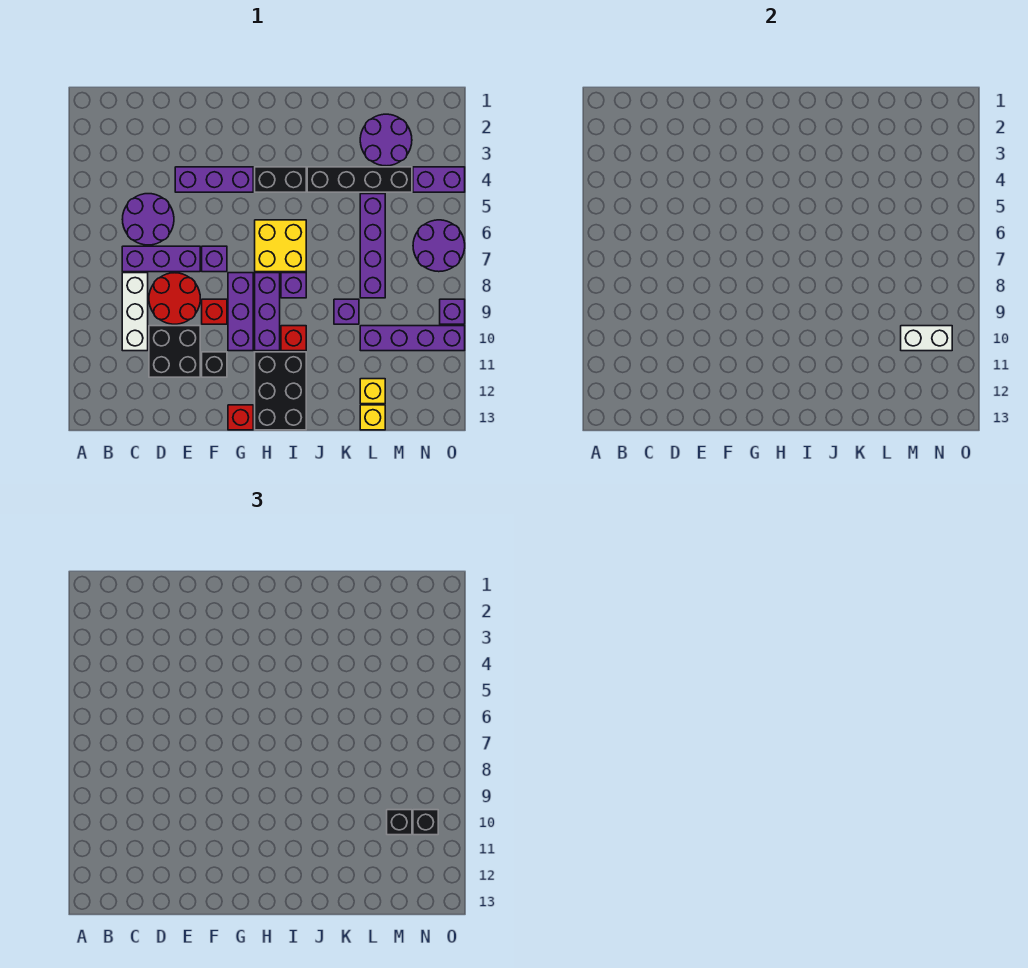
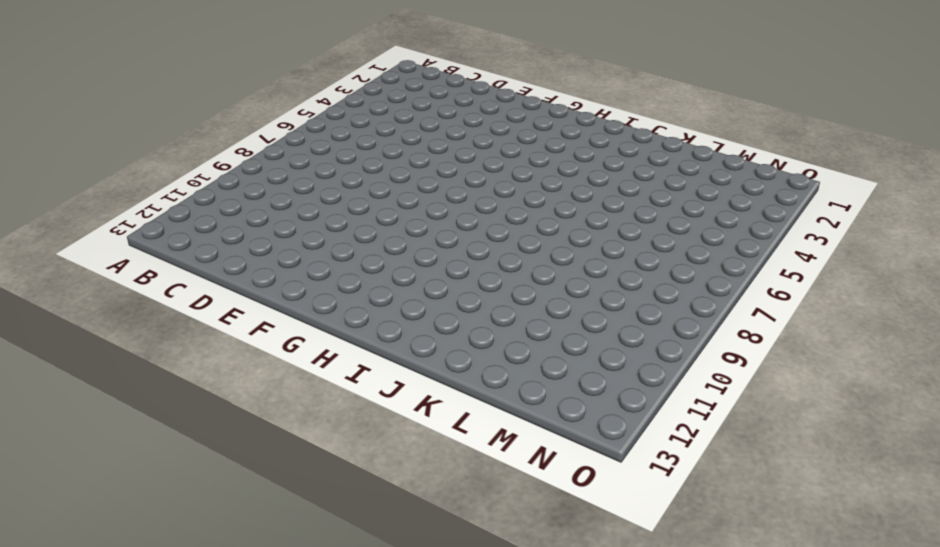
none -> purple round brick C5:D6 level 1
none -> purple brick C7:E7 level 1
none -> white brick C8:C10 level 1
none -> red round brick D8:E9 level 1

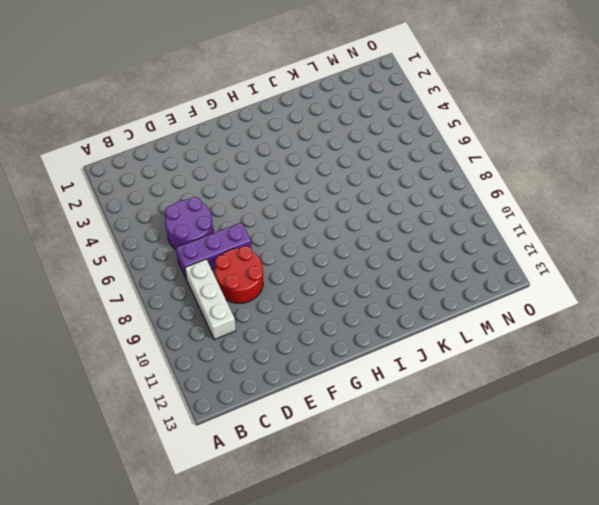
none -> black brick D10:E11 level 1
none -> purple brick E4:G4 level 1
none -> purple brick F7 level 1
none -> red brick F9 level 1

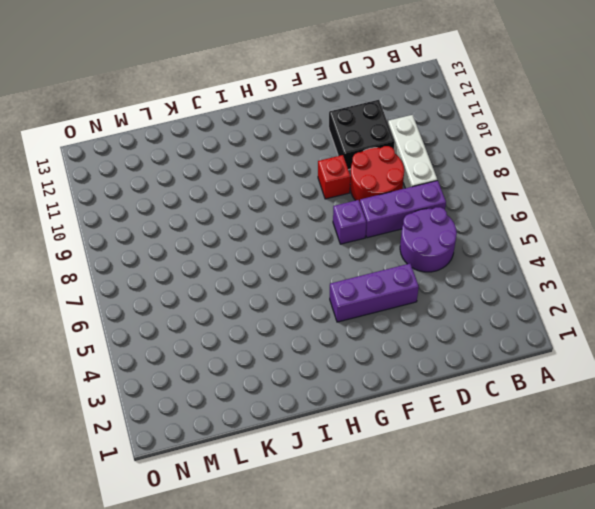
none -> black brick F11 level 1
none -> purple brick G8:G10 level 1
none -> red brick G13 level 1
none -> black brick H4:I4 level 1

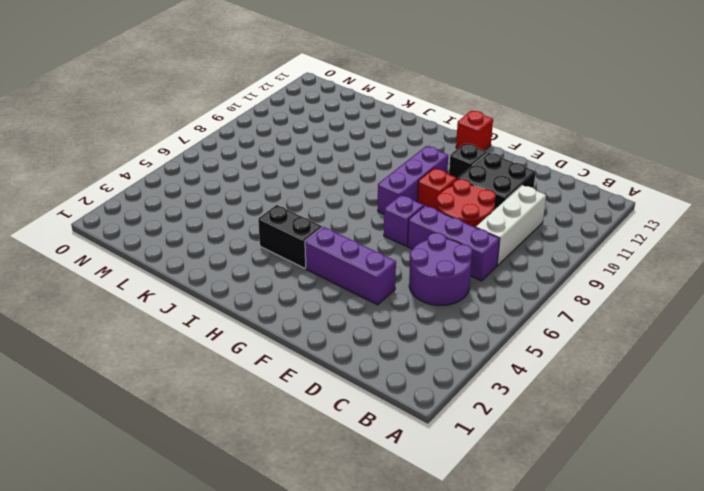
none -> yellow brick H6:I7 level 1
none -> purple brick H8:H10 level 1
none -> black brick H11:I13 level 1
none -> purple brick I8 level 1

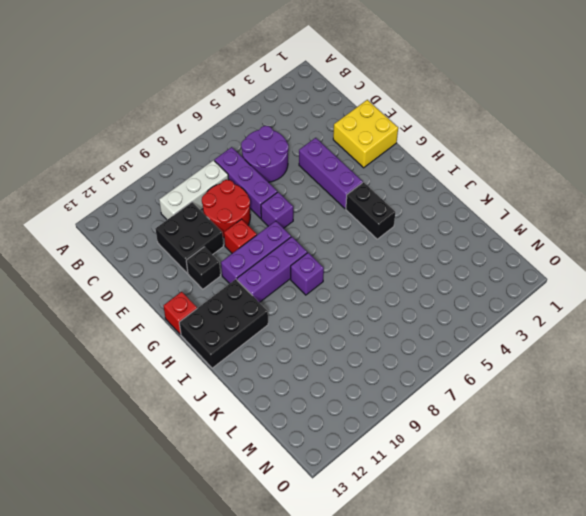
yellow brick E1:F2 level 1 -> yellow brick H6:I7 level 1
none -> red brick I10 level 1
none -> black brick J4:M4 level 1
none -> purple brick K9 level 1
none -> purple round brick L2:M3 level 1

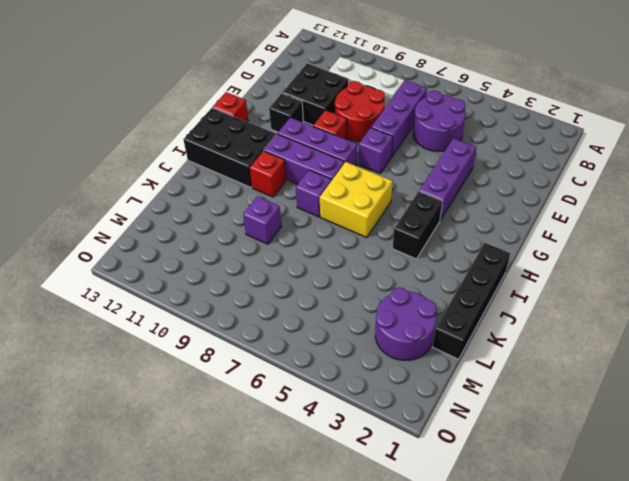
black brick I1:L1 level 1 -> black brick J4:M4 level 1
none -> purple brick L5:L8 level 1
none -> purple brick L10:O10 level 1
none -> yellow brick L12 level 1
none -> yellow brick L13 level 1

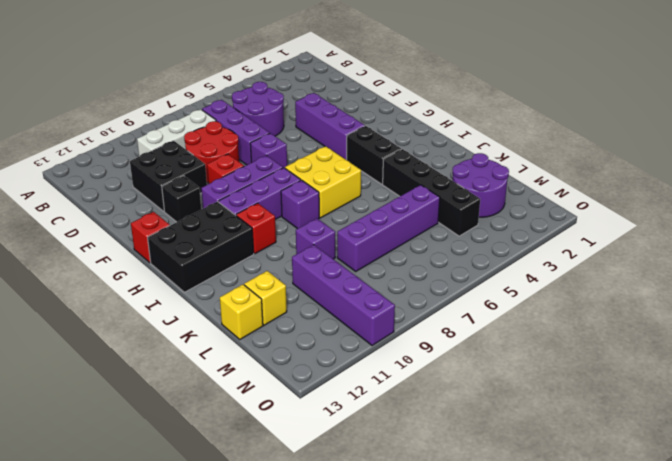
none -> purple brick N4:O4 level 1
none -> purple round brick N6:O7 level 1
none -> purple brick O9 level 1
none -> white brick M10:N10 level 2

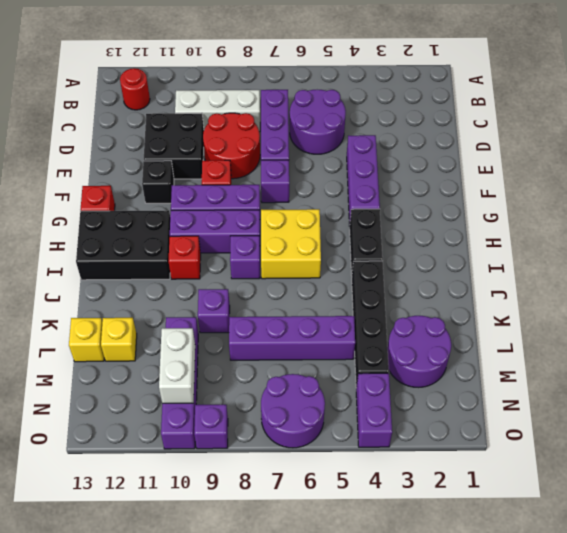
red round brick B12 level 1 -> none
none -> black brick M10 level 3
none -> black brick N10 level 3

